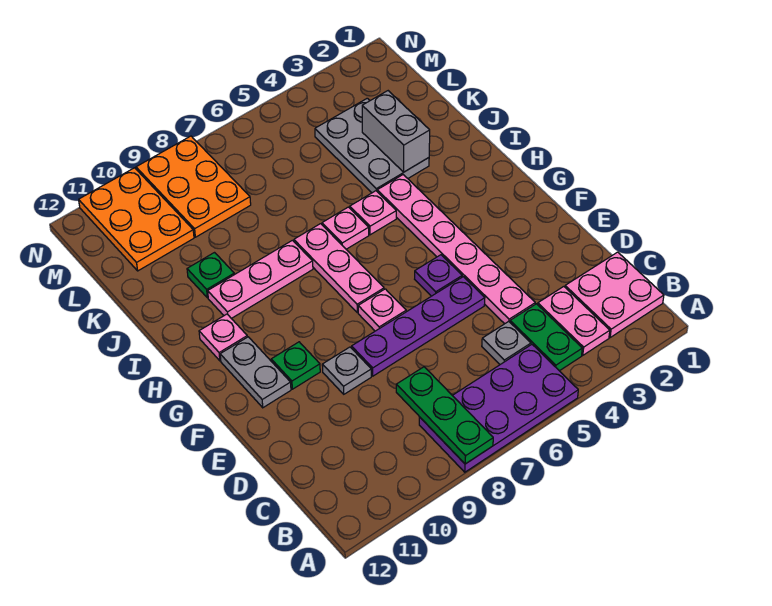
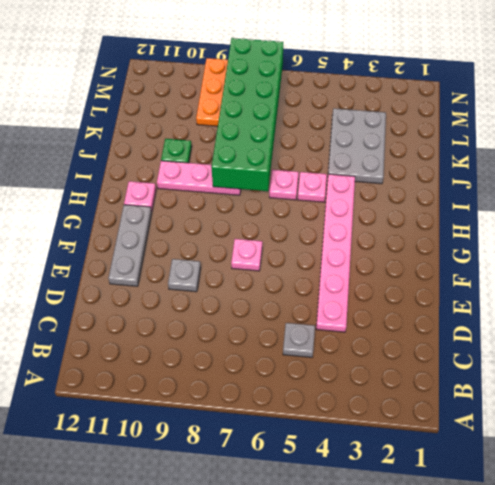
grey plate E11:G11 level 1 -> grey plate F11:G11 level 1
green brick I7:N8 level 2 -> none
none -> purple plate A5:B8 level 1
none -> pink plate B1:C2 level 1
none -> pink plate B3:C3 level 1

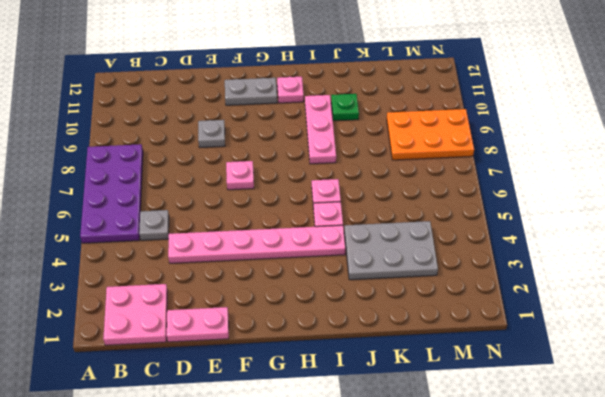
pink plate D1:E1 level 1 -> pink plate B3:C3 level 1
none -> green plate B4:C4 level 1
none -> purple plate E5:E8 level 1
none -> purple plate F5 level 1

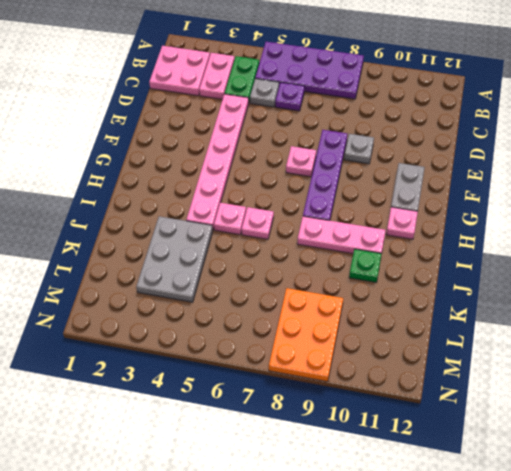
purple plate C6 level 1 -> purple plate F5 level 1
purple plate E8:H8 level 1 -> purple plate E5:E8 level 1
none -> green plate F10 level 1
none -> pink plate G7:I7 level 1
none -> orange plate L10:N11 level 1

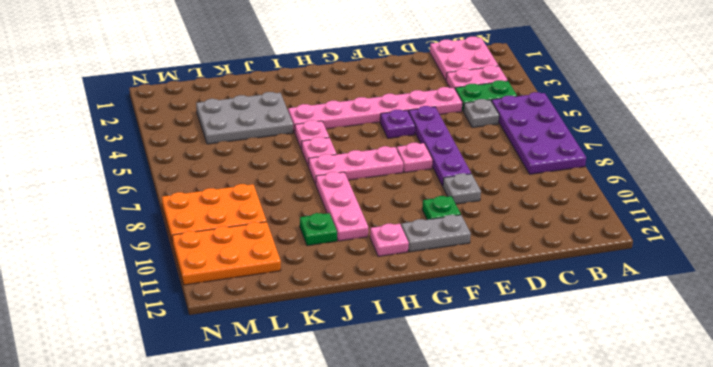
none -> green plate A8:C8 level 2
none -> grey brick J3:K3 level 2

